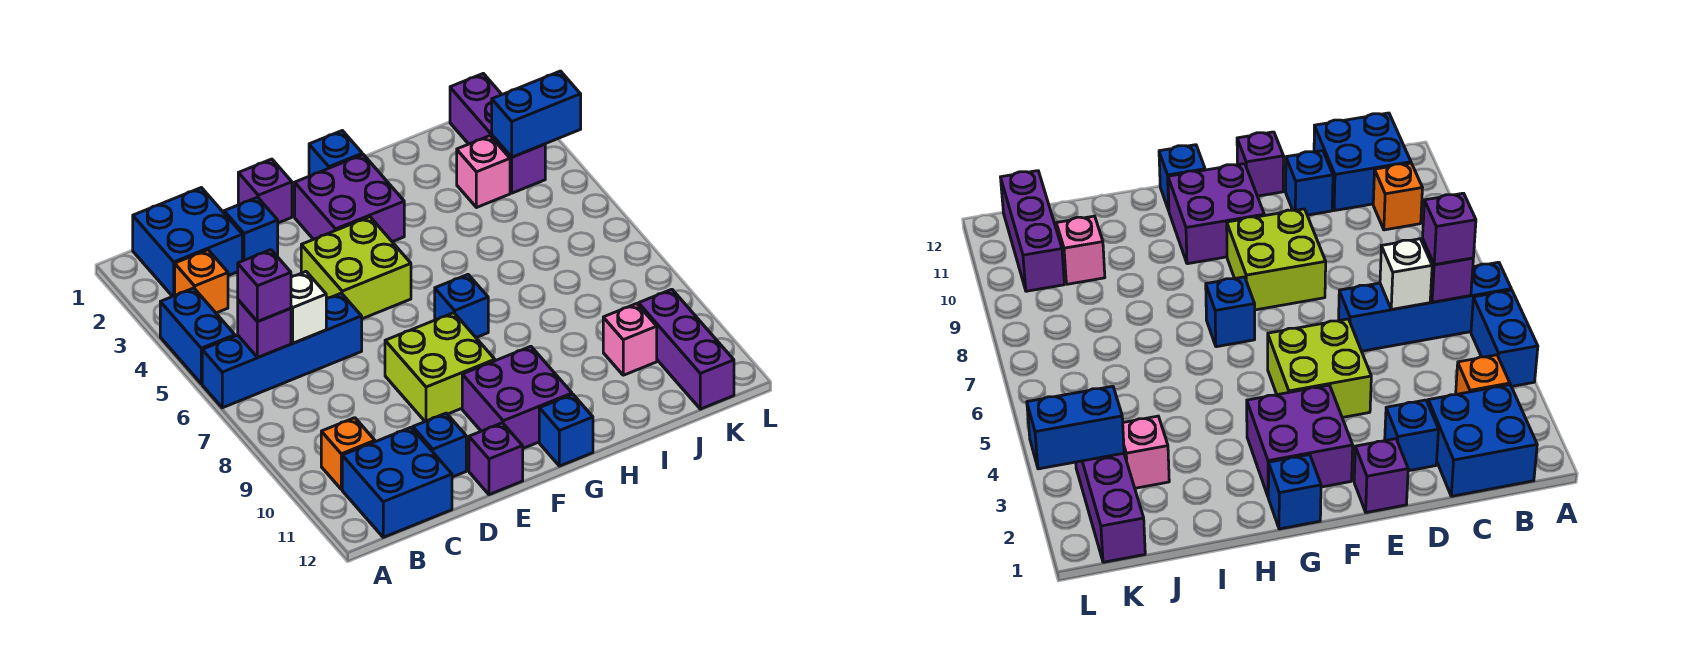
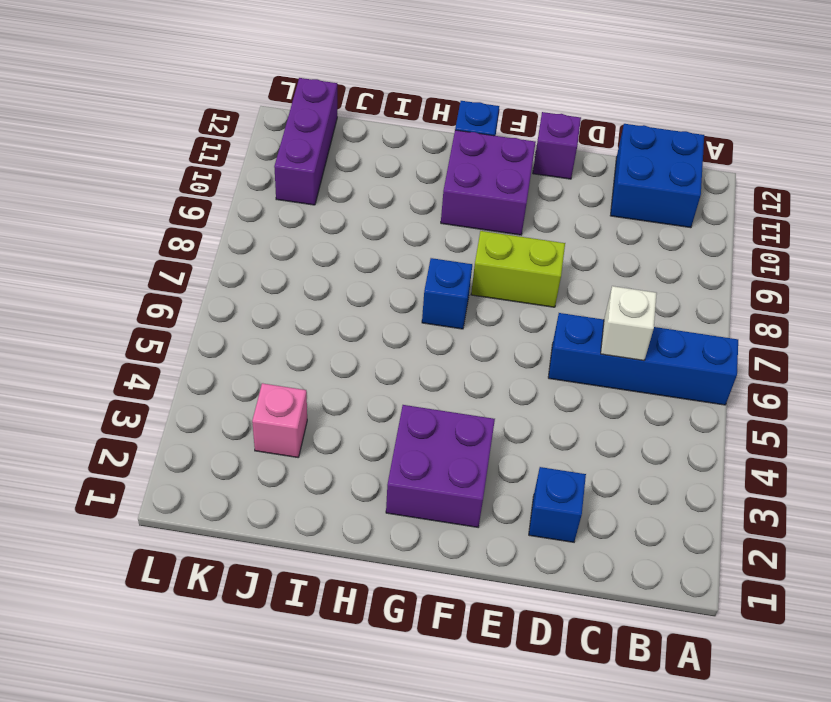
lime brick E8:F8 level 1 -> lime brick E8:F9 level 1
none -> blue brick A4:A5 level 1
none -> blue brick B1:C2 level 1
none -> orange brick B3 level 1

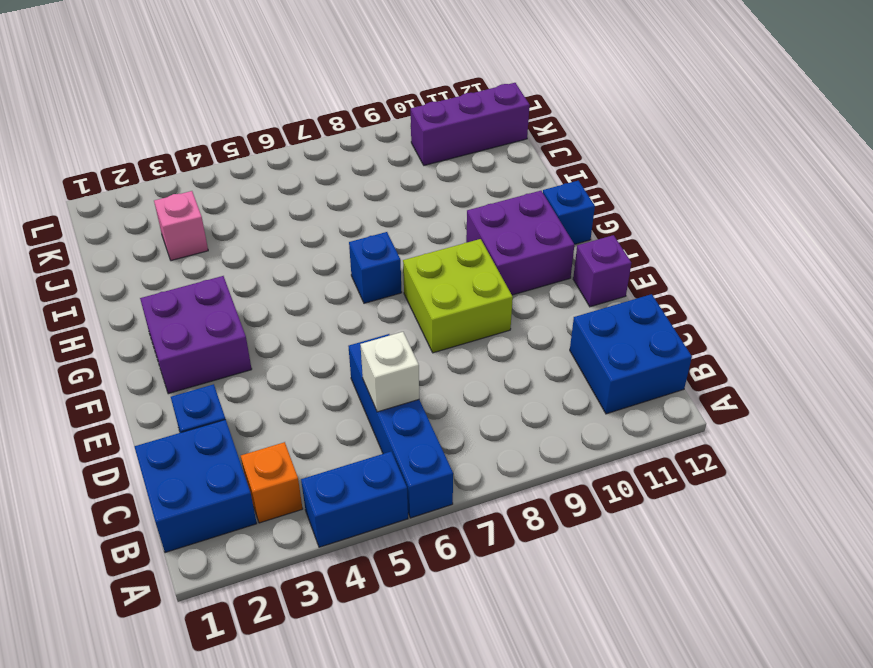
none -> orange brick B10 level 1
none -> blue brick D11 level 1
none -> purple brick E1 level 1

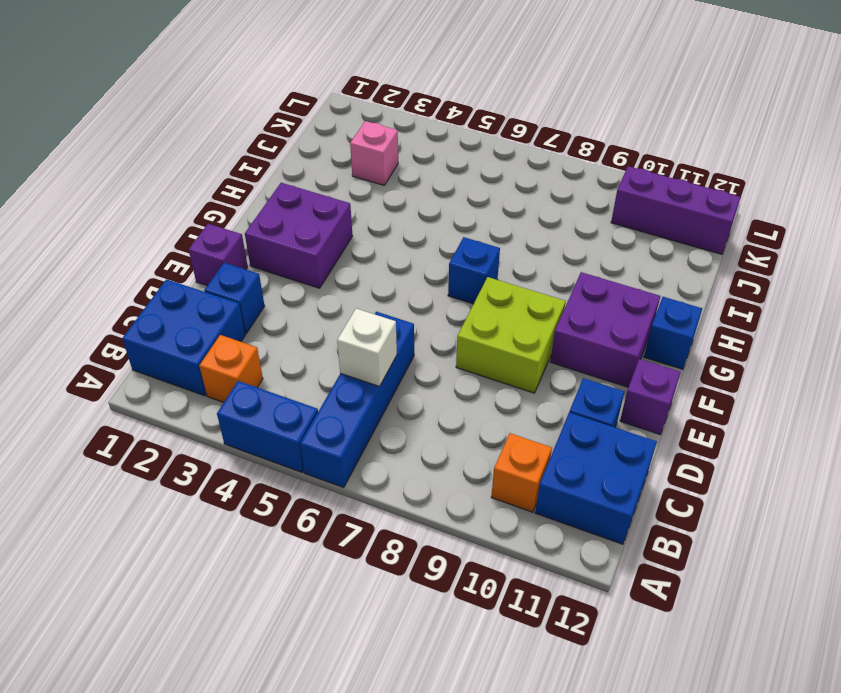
none -> lime brick E4:F5 level 1
none -> blue brick G1 level 1
none -> pink brick J10 level 1

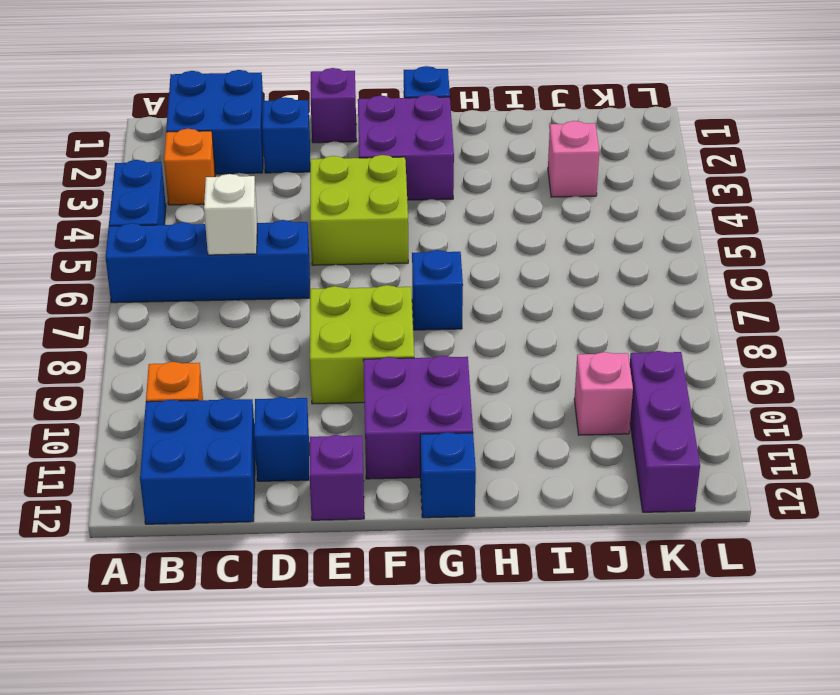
none -> purple brick K1:K3 level 1
none -> purple brick B6 level 2
none -> blue brick K3:L3 level 2

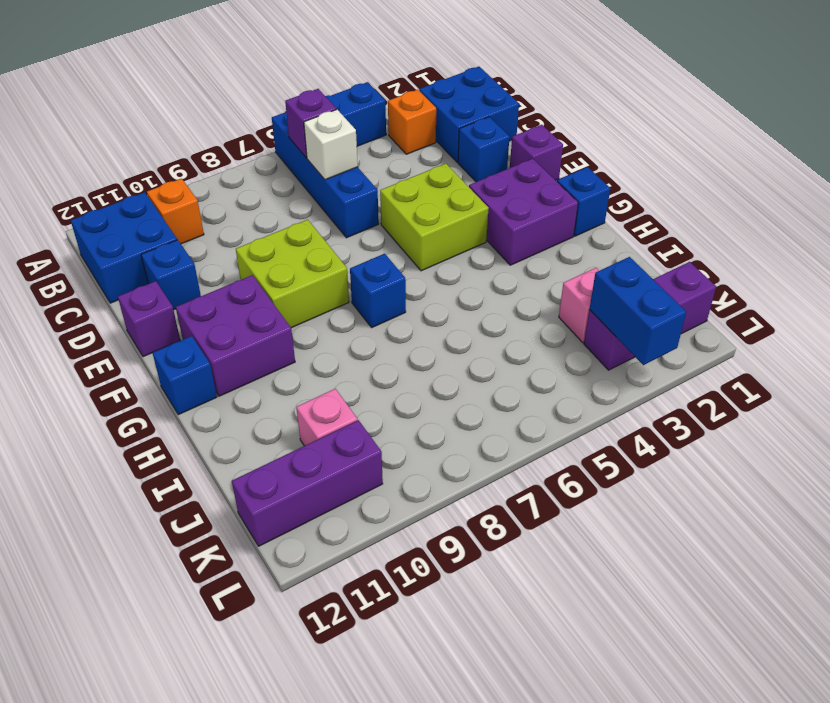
none -> purple brick B6 level 3

